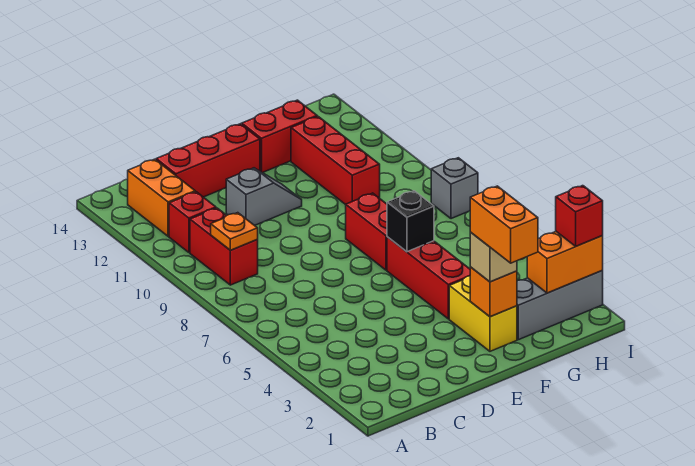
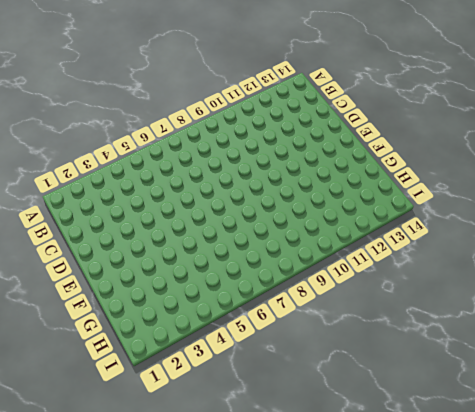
none -> red brick B9:B10 level 1
none -> red brick B11 level 1
none -> orange brick B12:B13 level 1

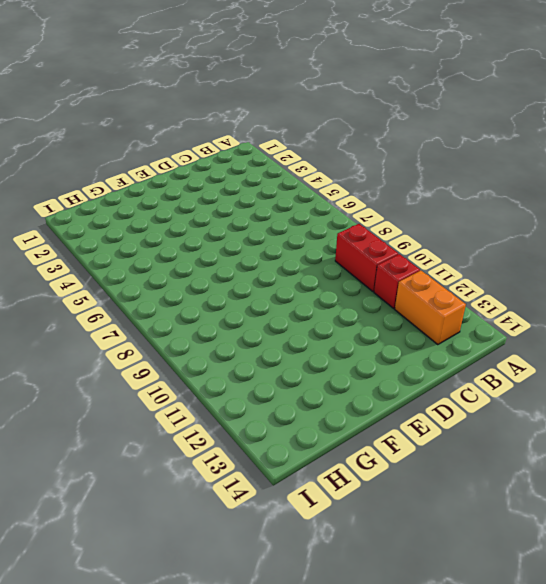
none -> red brick C13:E13 level 1
none -> grey slope D11:E11 level 1 top D
none -> yellow brick F2:F3 level 1

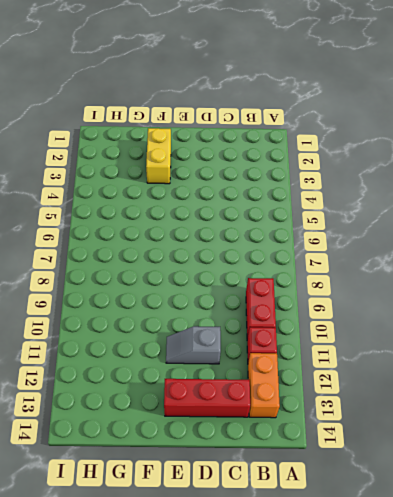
none -> red brick F4:F6 level 1
none -> red brick F7:F8 level 1
none -> red brick F13:G13 level 1

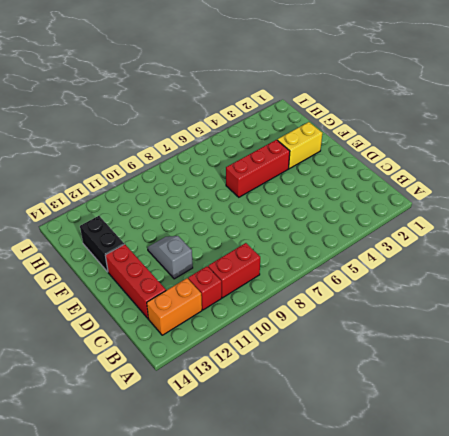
black brick F13:G13 level 1 -> red brick F13:G13 level 1
none -> red brick F7:F8 level 1
none -> grey brick G2:I2 level 1
none -> red brick G10:G12 level 1

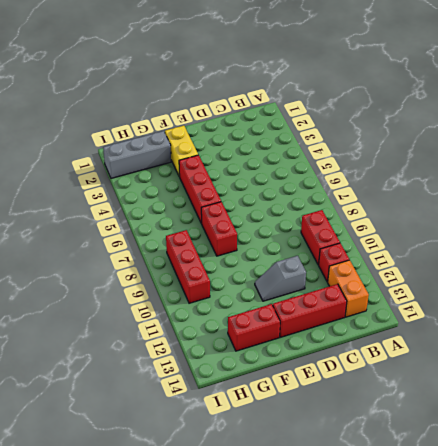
red brick H8:H10 level 1 -> red brick G10:G12 level 1
none -> grey brick I8 level 1
none -> orange plate B9 level 2
none -> orange brick F2 level 2

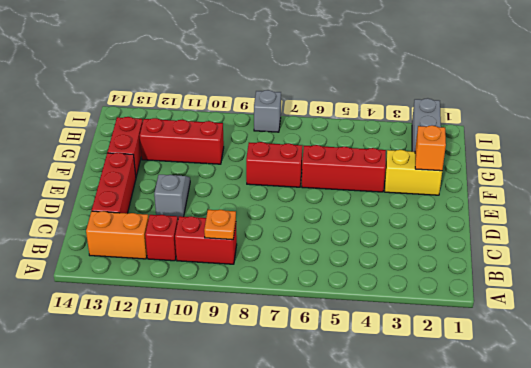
none -> black brick F6 level 2
none -> orange brick H2:I2 level 2
none -> tan brick F2 level 3

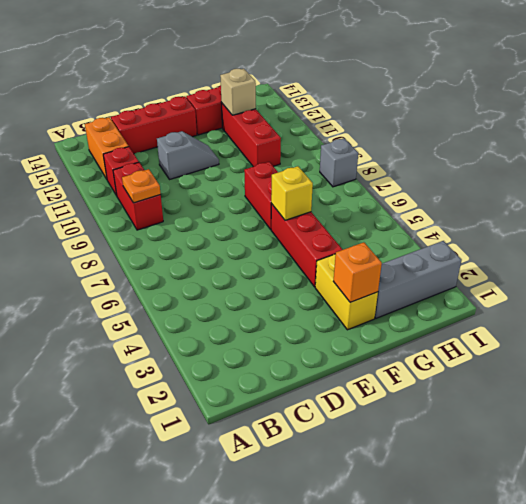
yellow brick F6 level 2 -> black brick F6 level 2
tan brick G12 level 2 -> tan brick F2 level 3
none -> orange brick H2:I2 level 2
none -> red brick I2 level 3
none -> orange brick F1:F2 level 4

